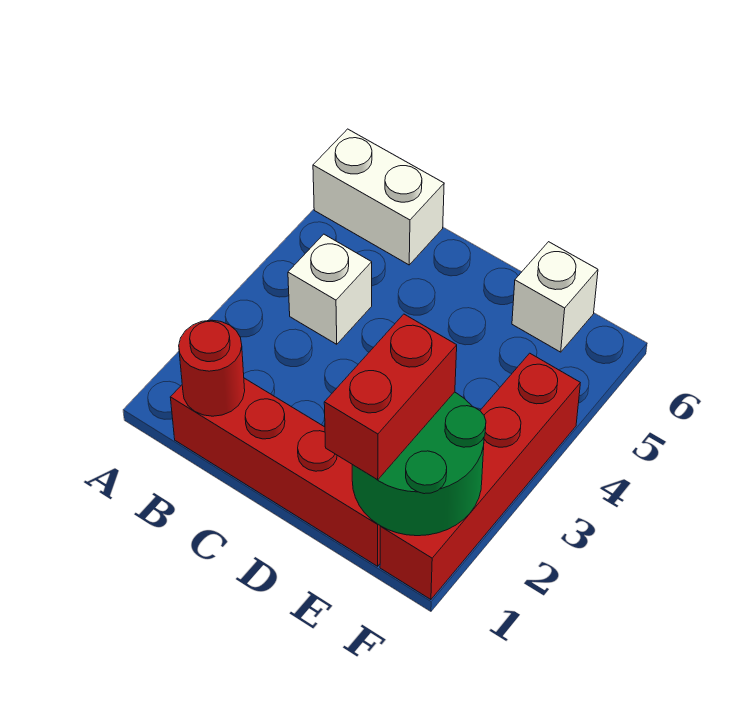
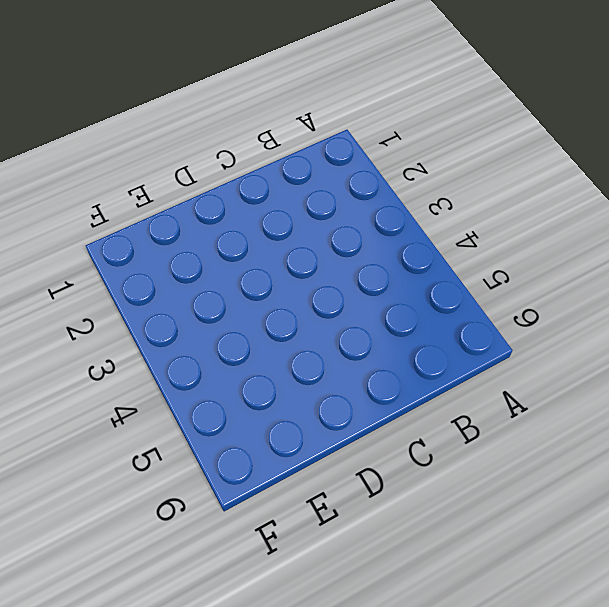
none -> white brick A6:B6 level 1
none -> red brick B1:E1 level 1

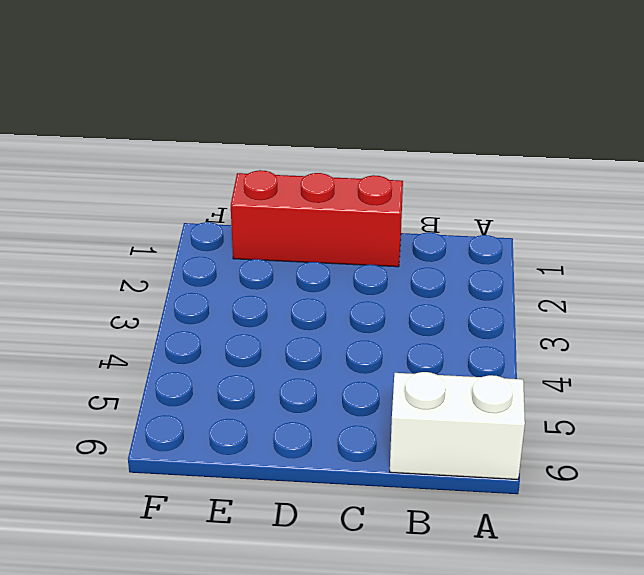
red brick C1:E1 level 1 -> red brick B1:E1 level 1
none -> white brick B4 level 1
none -> white brick E6 level 1

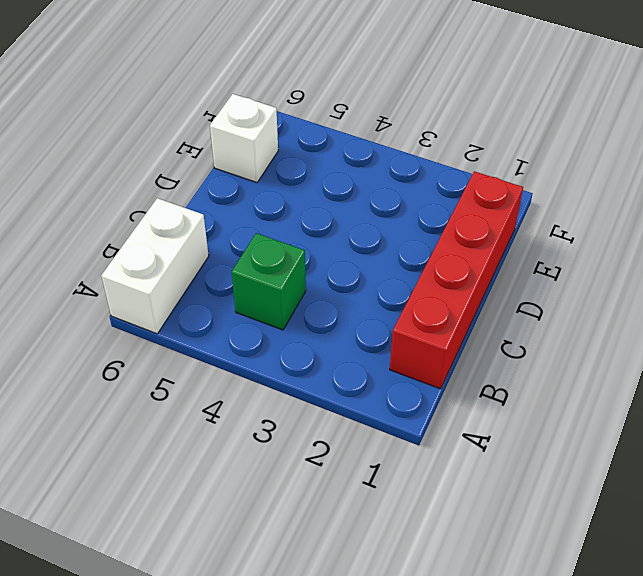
green brick B4 level 1 -> white brick B4 level 1
none -> red brick F1:F4 level 1
none -> red round brick B1 level 2

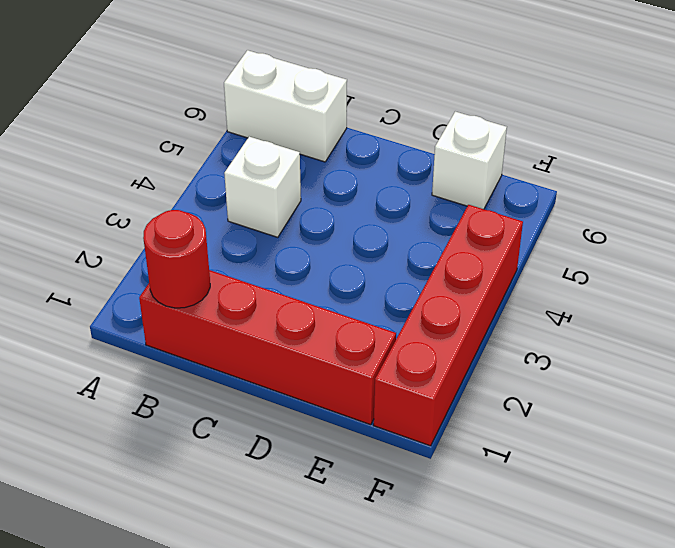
none -> green round brick E1:F2 level 2
none -> red brick E1:E2 level 3

